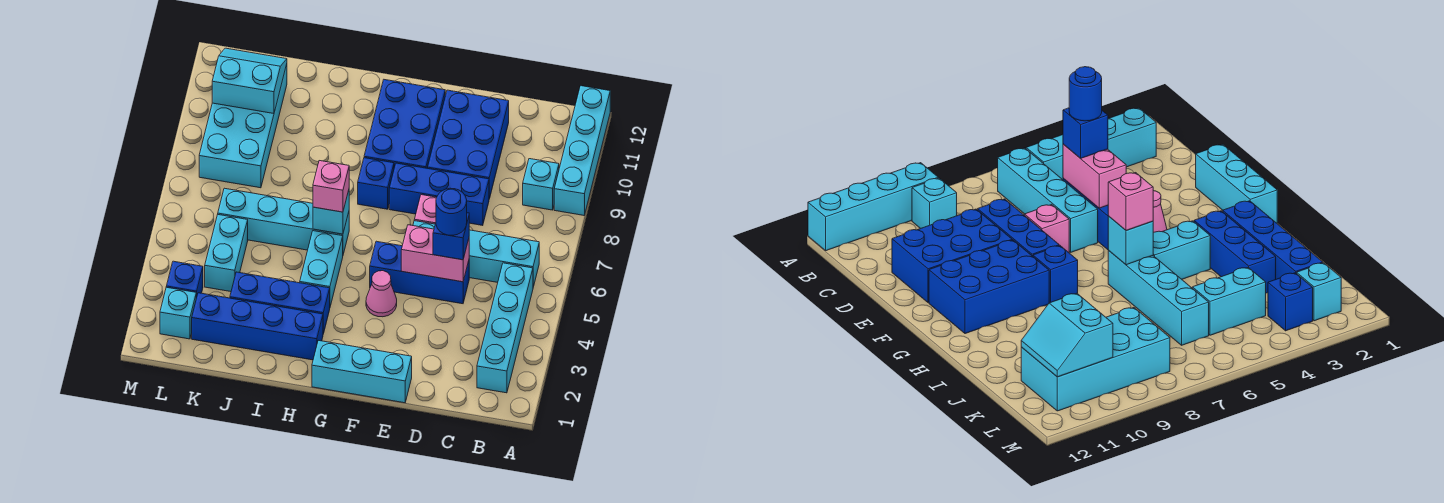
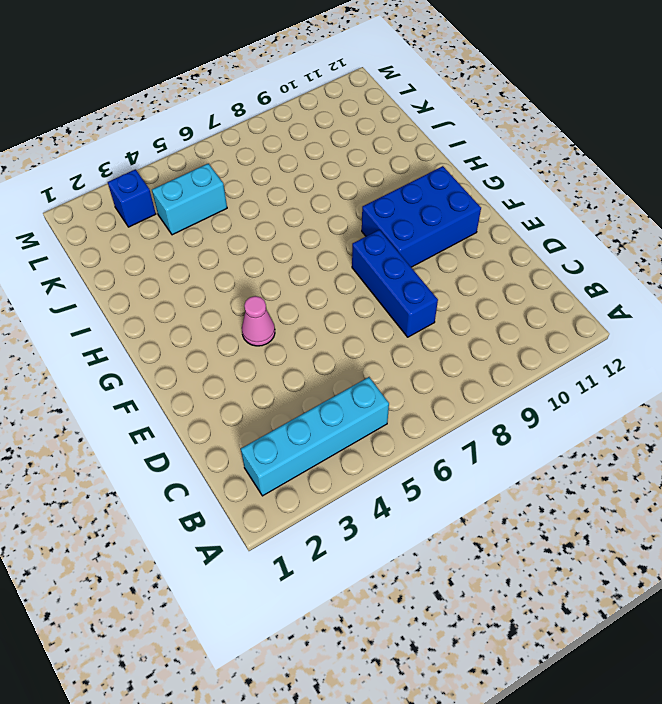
none -> cyan brick A9:A12 level 1
none -> cyan brick B6:E6 level 1
none -> cyan brick B9 level 1

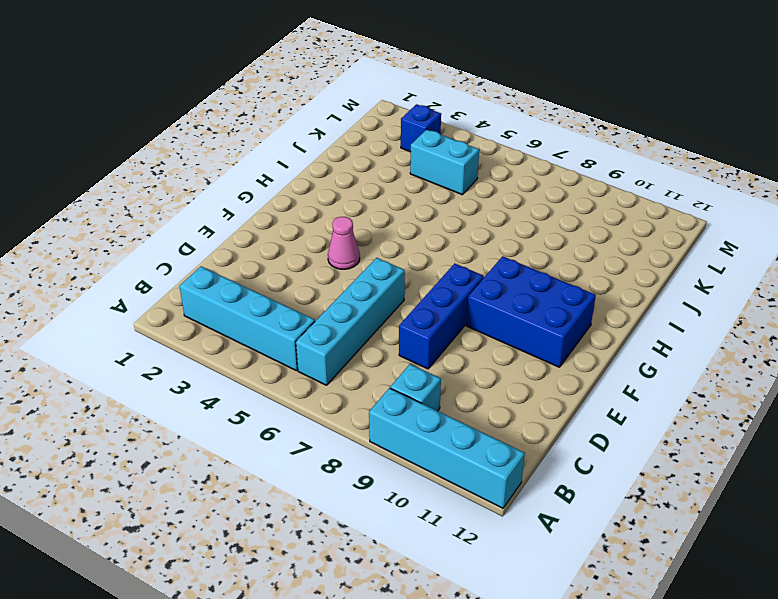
none -> blue brick D5:F5 level 1
none -> blue brick D9:E11 level 1
none -> cyan brick E1:G1 level 1

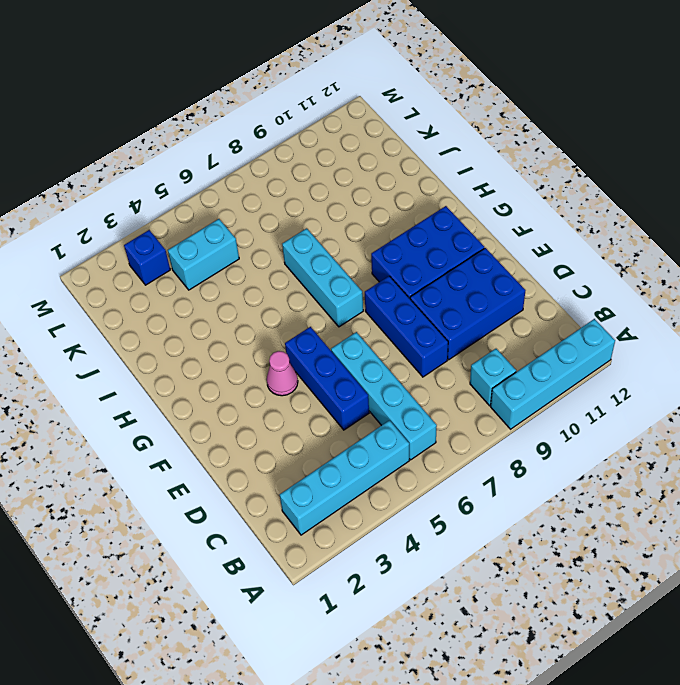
cyan brick G7:I7 level 1 -> cyan brick E1:G1 level 1
none -> pink brick E7 level 1
none -> blue brick G8 level 1
none -> blue brick H2:K2 level 1

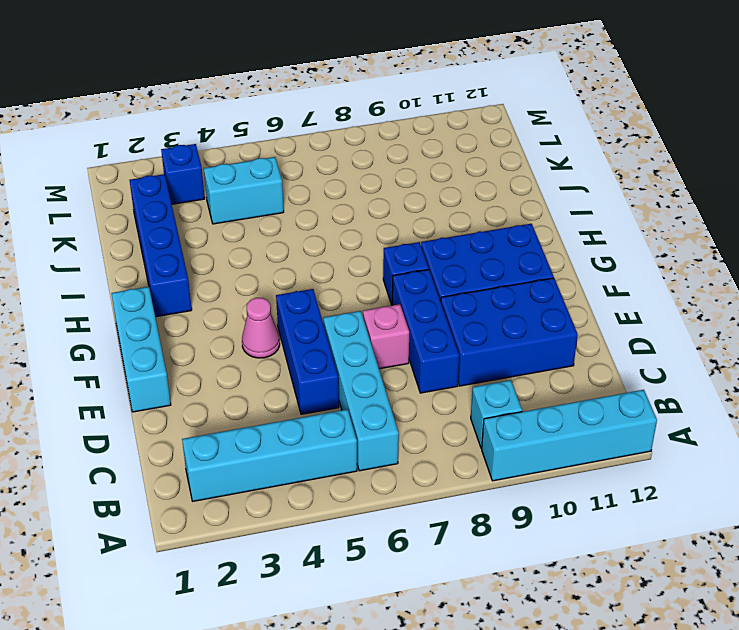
none -> blue brick H3:J3 level 1
none -> cyan brick H4:H5 level 1
none -> cyan brick H6:K6 level 1

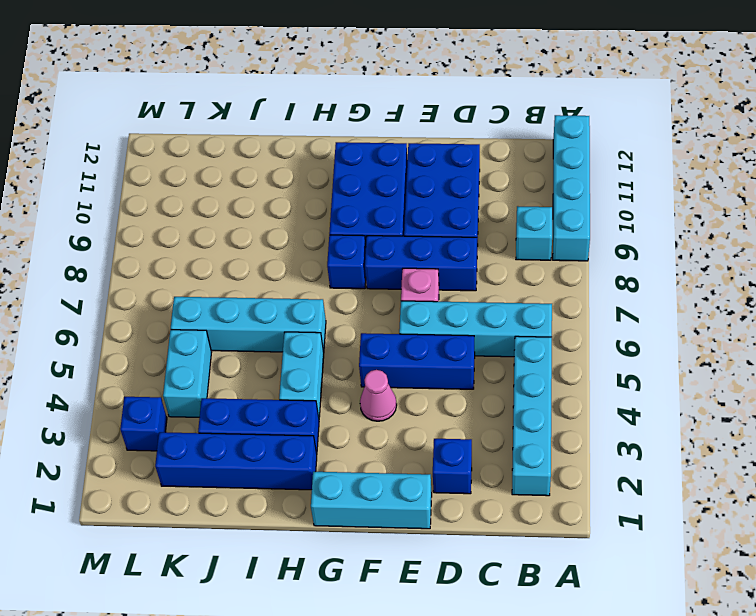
blue brick D2 level 1 -> blue brick D5 level 3
none -> cyan brick K8:L11 level 1
none -> cyan brick L2 level 1
none -> pink brick D5:E5 level 2

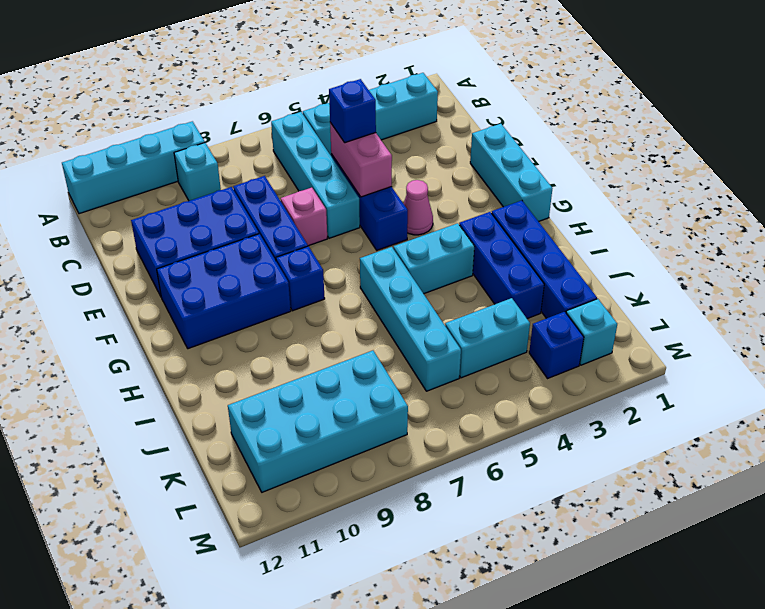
none -> cyan brick H6 level 2
none -> cyan slope K10:L11 level 2 top 10
none -> pink brick H6 level 3

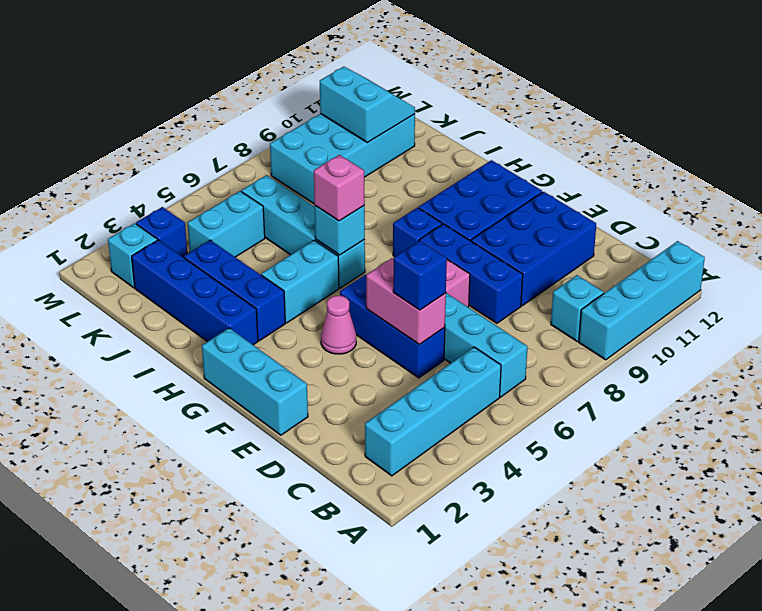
none -> blue round brick D5 level 4

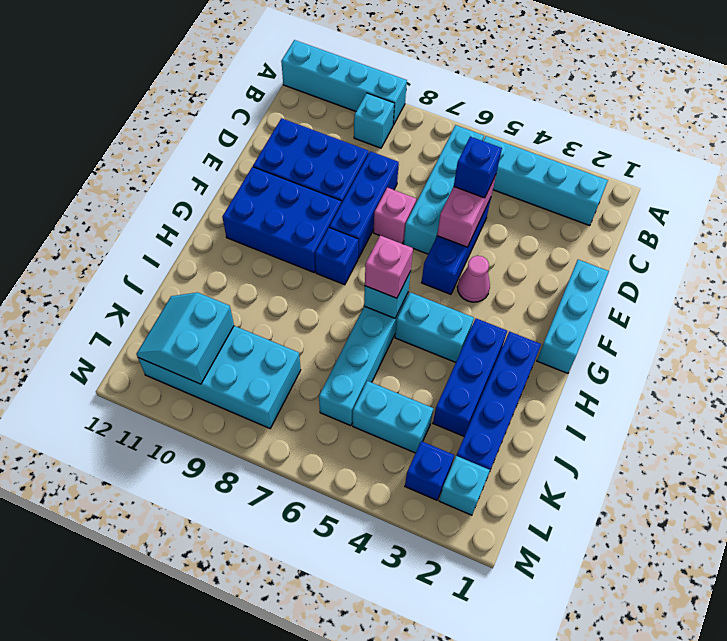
none -> blue round brick D5 level 4

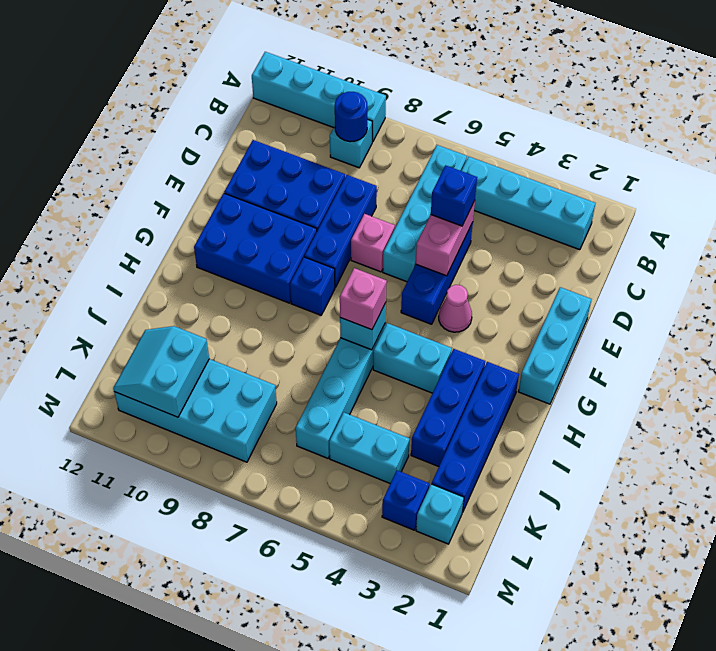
blue round brick B9 level 2 -> blue round brick D5 level 4

